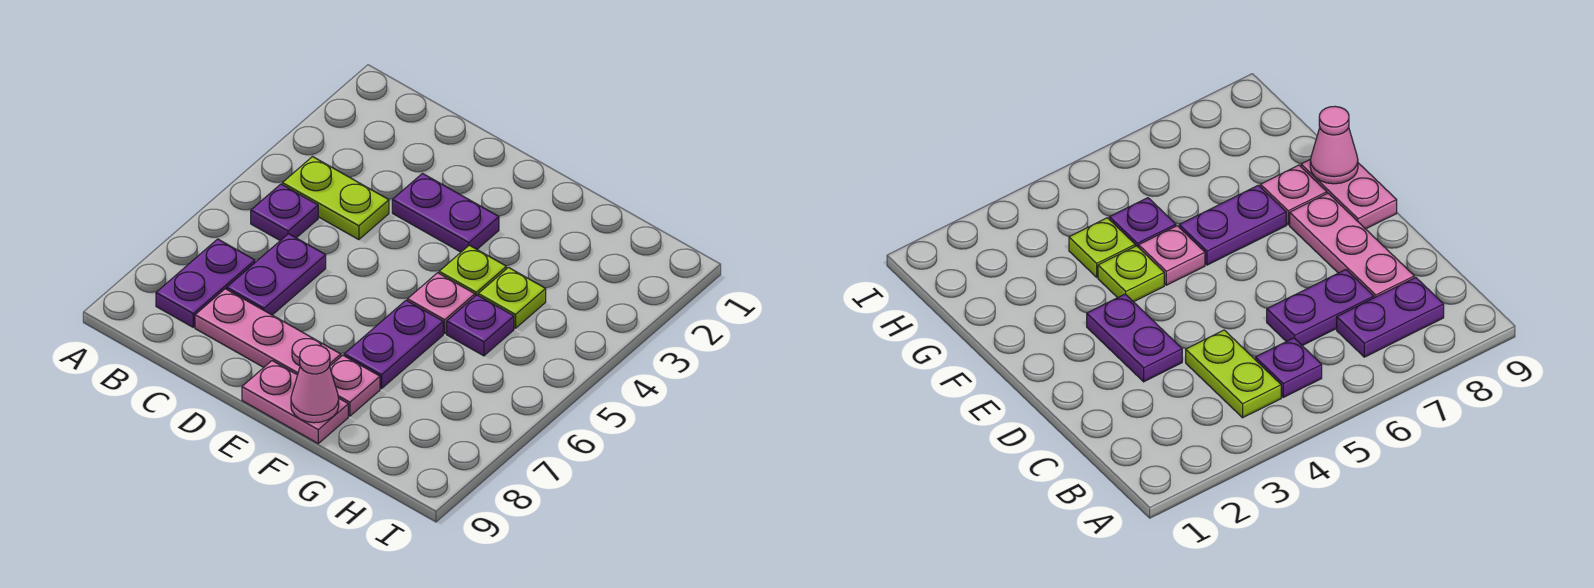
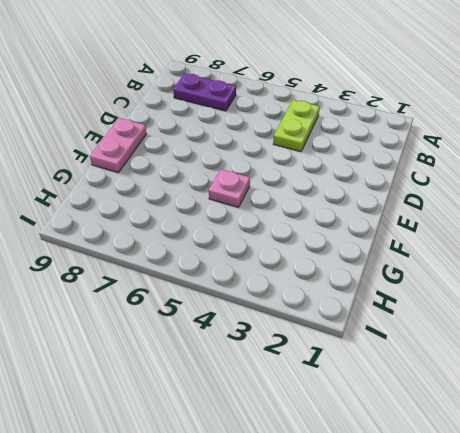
none -> purple plate B5 level 1
none -> purple plate C6:C7 level 1
none -> pink plate C8:E8 level 1

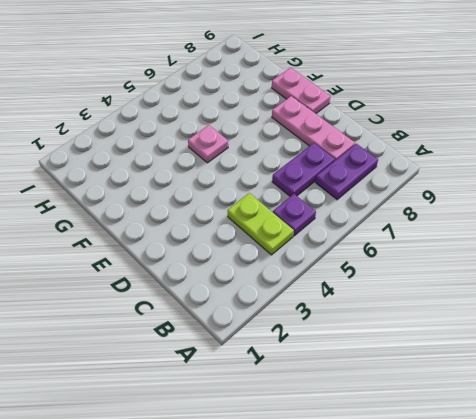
none -> purple plate D3:E3 level 1
none -> lime plate F4 level 1
none -> purple plate F6:F7 level 1

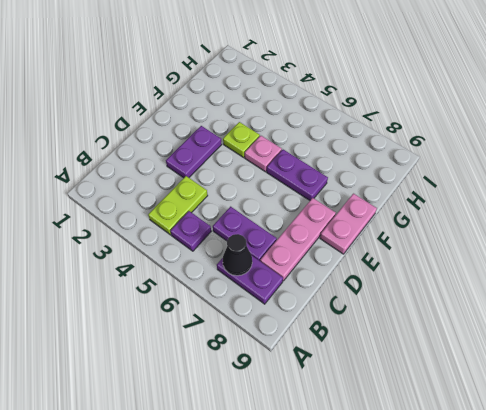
black cone B7 level 2 -> none
none -> pink plate F8 level 1
none -> lime plate G4 level 1
none -> purple plate G5 level 1

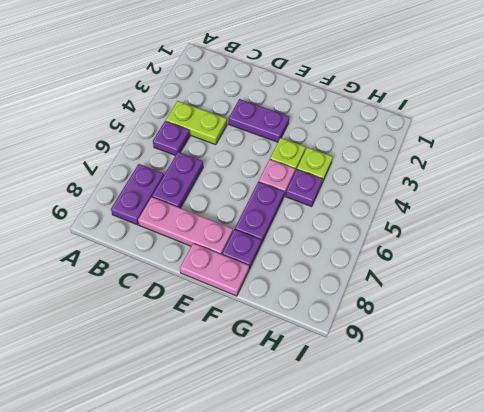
purple plate F8 level 1 -> pink plate F8 level 1
none -> pink cone F9 level 2

